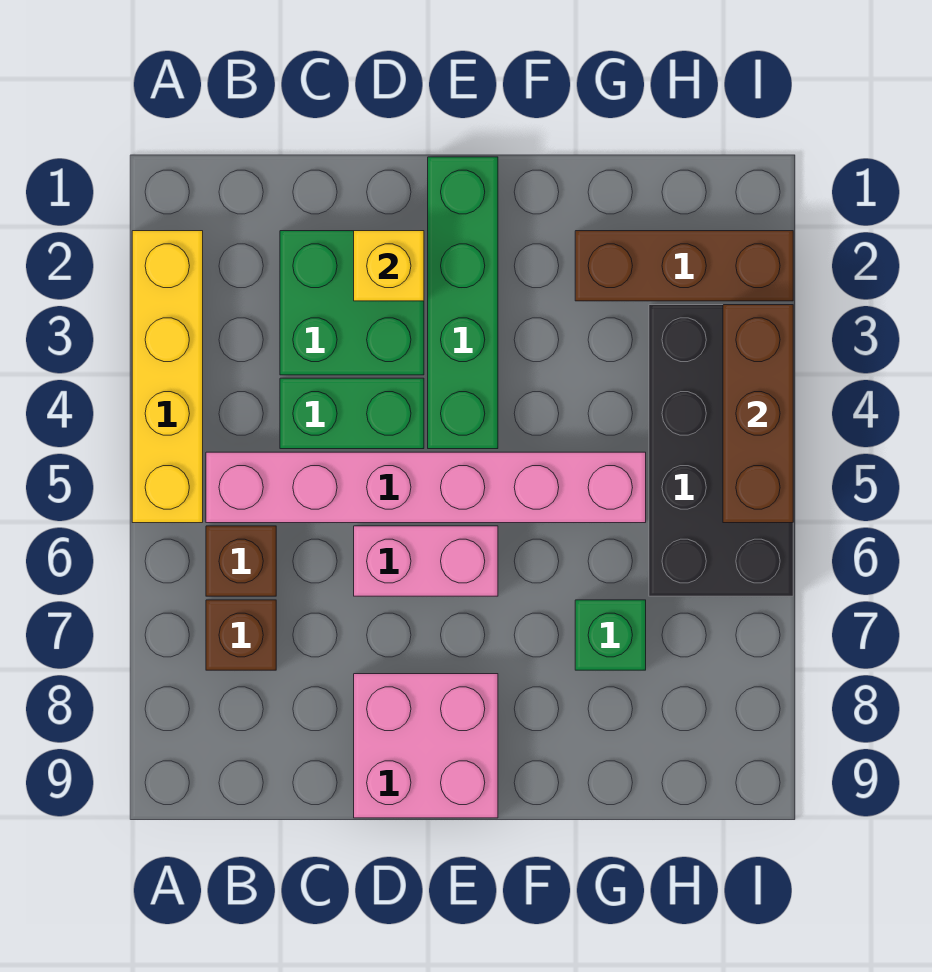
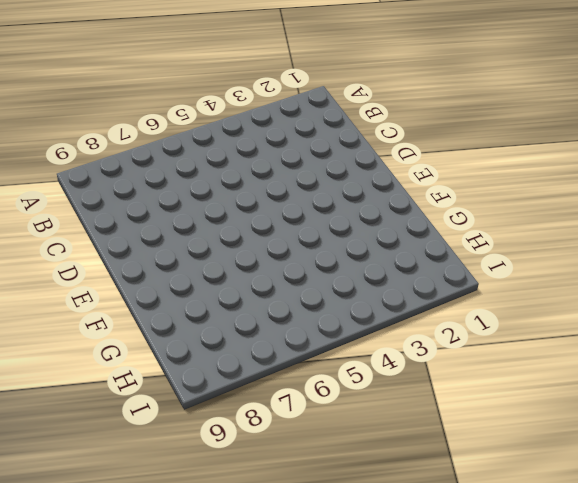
none -> yellow brick A2:A5 level 1
none -> pink brick B5:G5 level 1
none -> brown brick B6 level 1

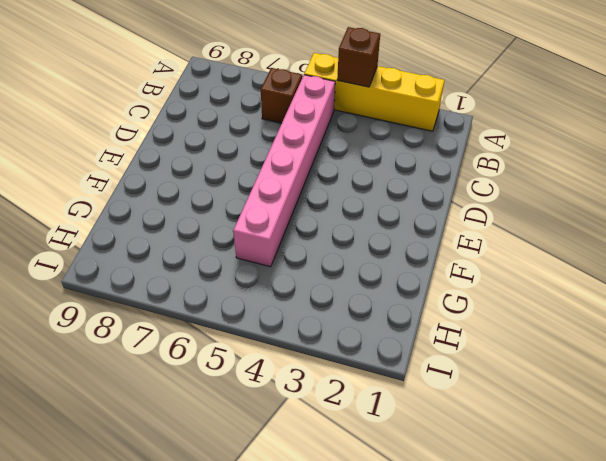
brown brick A4 level 2 -> brown brick B7 level 1
none -> green brick C2:D3 level 1
none -> green brick C4:D4 level 1
none -> pink brick D6:E6 level 1

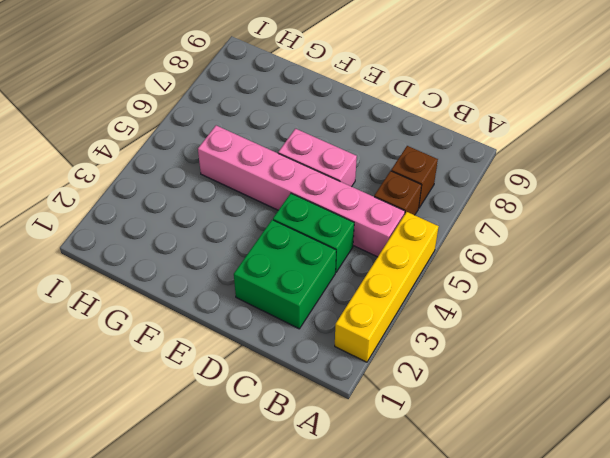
none -> pink brick D8:E9 level 1
none -> green brick E1:E4 level 1
none -> brown brick G2:I2 level 1

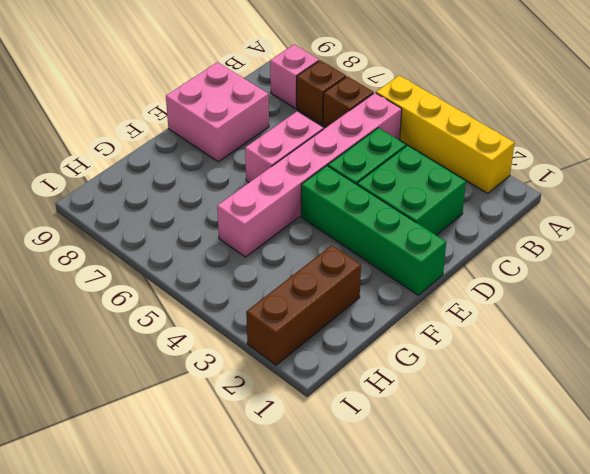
pink brick B8 level 1 -> none
none -> green brick G7 level 1
none -> black brick H3:I6 level 1
none -> yellow brick D2 level 2

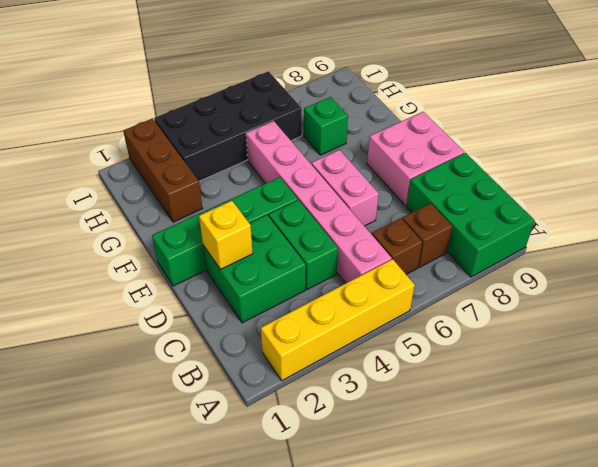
green brick A8:C9 level 1 -> none
none -> brown brick I3:I5 level 2

